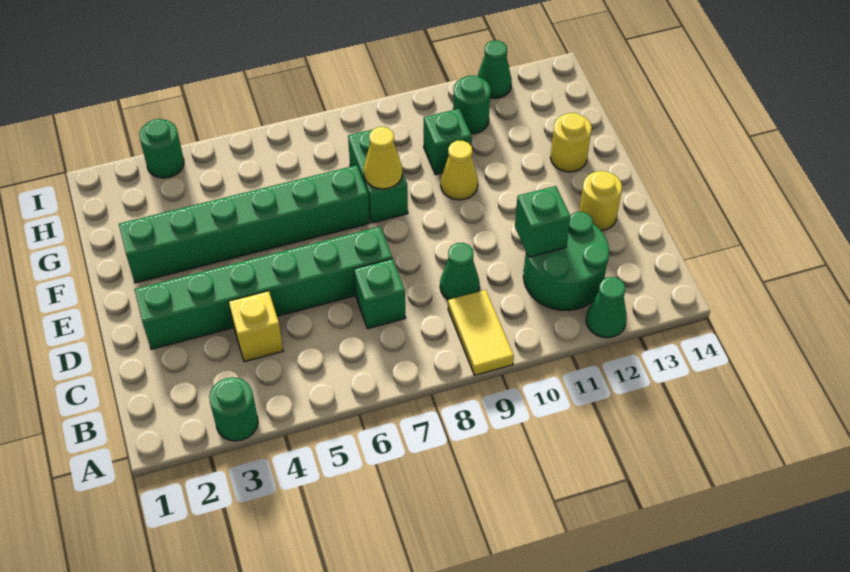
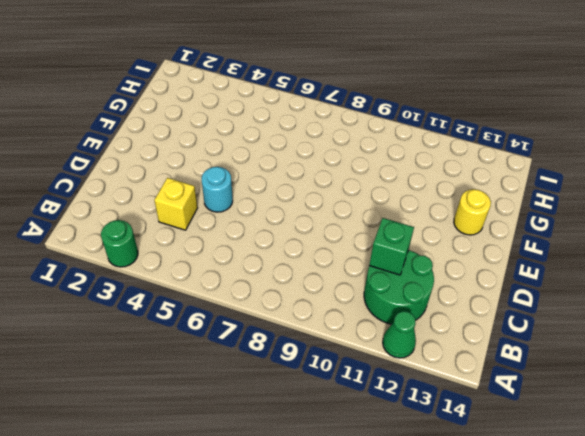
cyan round brick D5 level 1 -> green brick D2:D7 level 1
none -> yellow tile A9:B9 level 1
none -> green brick C7 level 1
none -> green cone C9 level 1

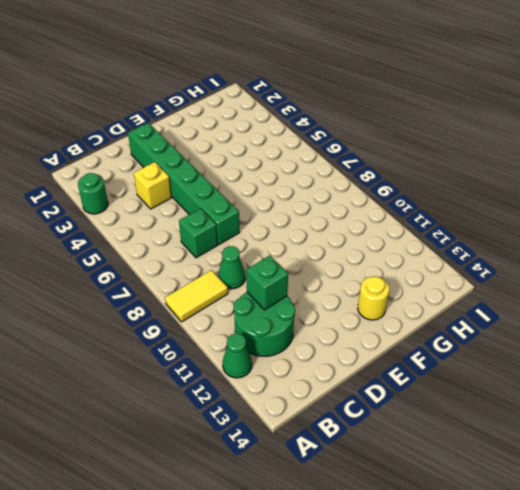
none -> yellow round brick D13 level 1
none -> green brick F2:F7 level 1
none -> green brick F8:G8 level 1

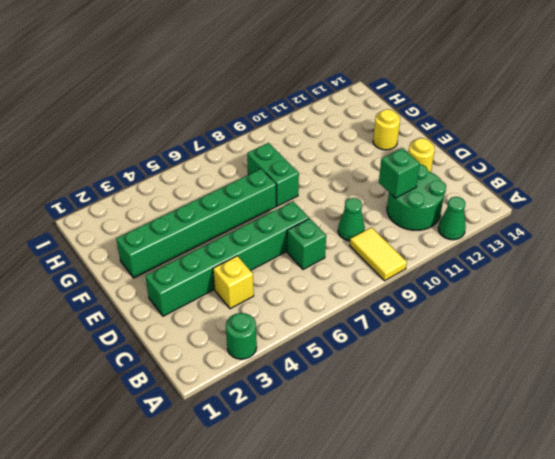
none -> yellow cone F10 level 1
none -> green brick G10 level 1
none -> green round brick H11 level 1

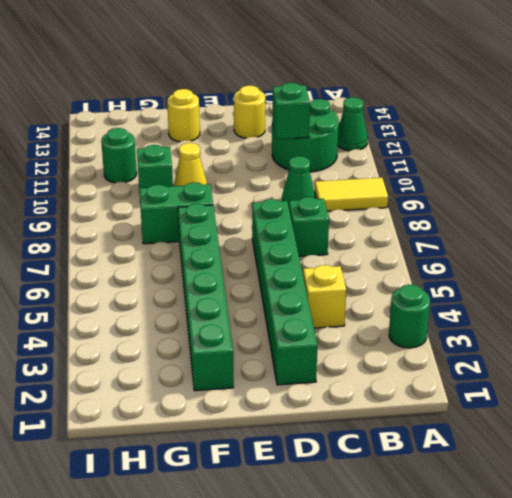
none -> green round brick I3 level 1
none -> green cone I12 level 1
none -> yellow cone F8 level 2

